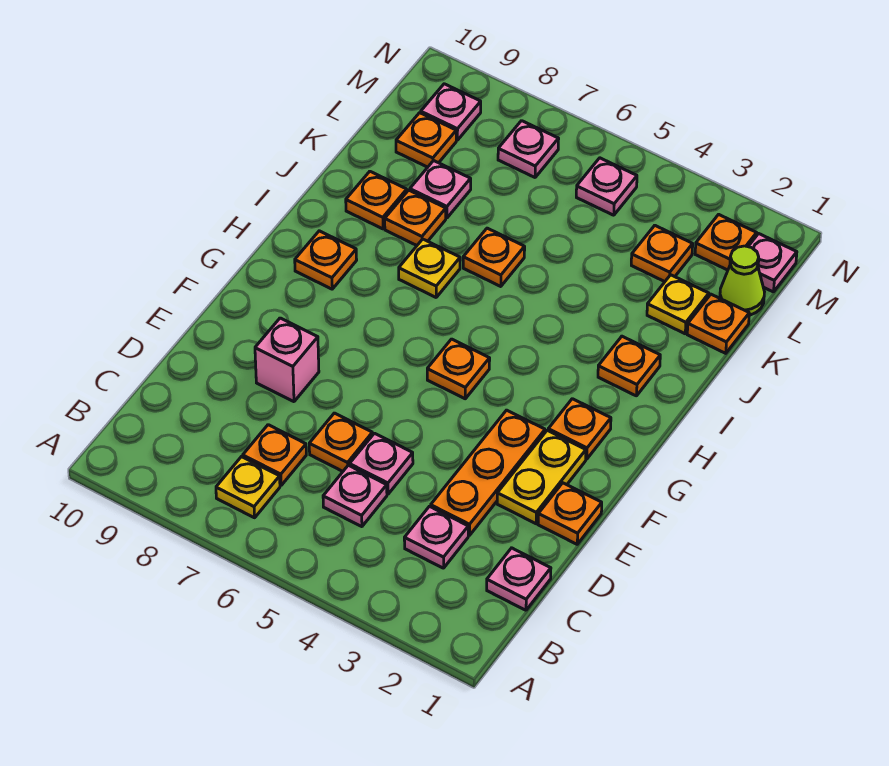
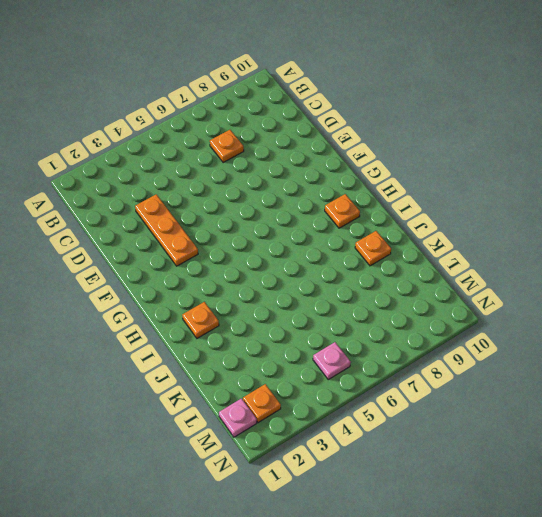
none -> yellow plate B7 level 1
none -> pink plate C1 level 1
none -> pink plate C3 level 1
none -> pink plate C5 level 1

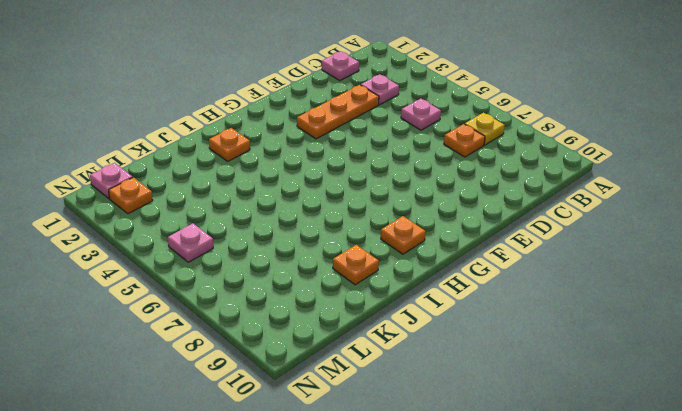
none -> pink plate D5 level 1
none -> orange plate D6 level 1
none -> orange plate E1 level 1
none -> yellow plate E2:F2 level 1

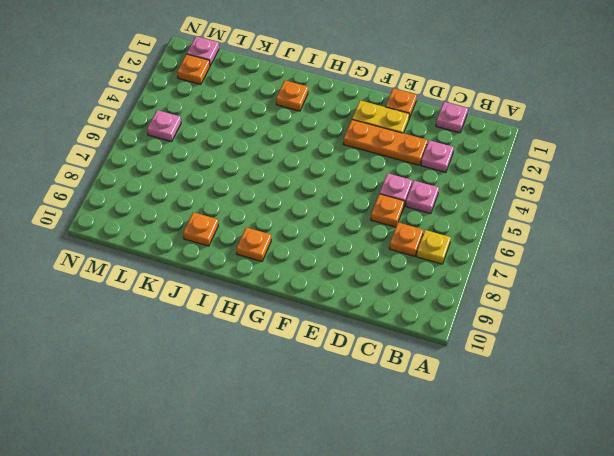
none -> pink brick E8 level 1
none -> orange plate G2 level 1
none -> orange plate G5 level 1
none -> yellow plate I7 level 1

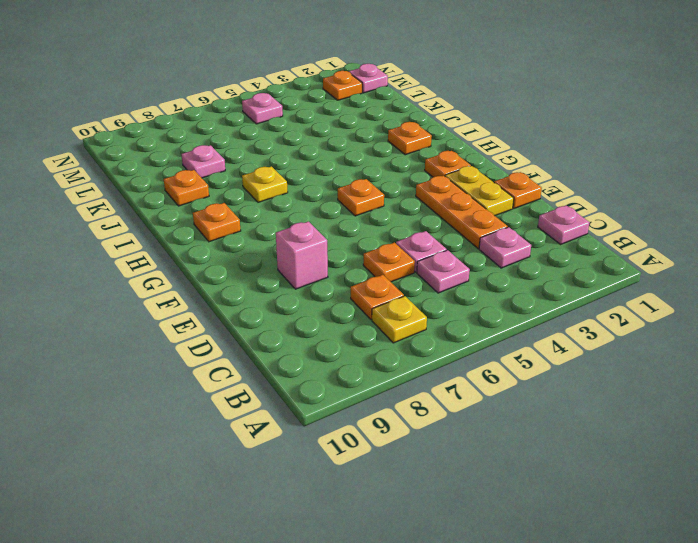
none -> orange plate J6 level 1
none -> orange plate J8 level 1
none -> orange plate K1 level 1
none -> yellow plate K2 level 1

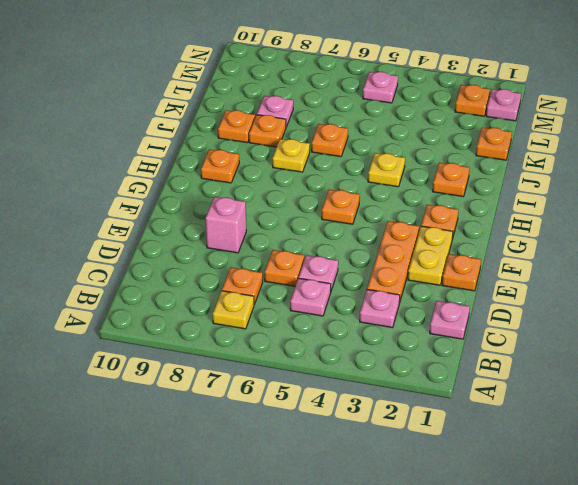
yellow plate I4 level 1 -> yellow plate K2 level 1
none -> lime cone L1 level 1
none -> orange plate L3 level 1
none -> orange plate L9 level 1
none -> pink plate M7 level 1

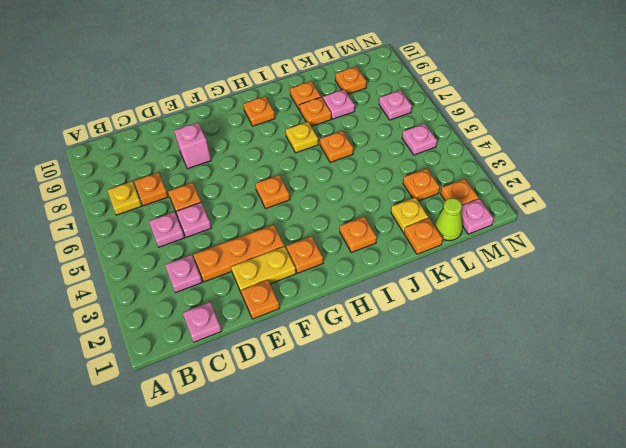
none -> pink plate M9 level 1

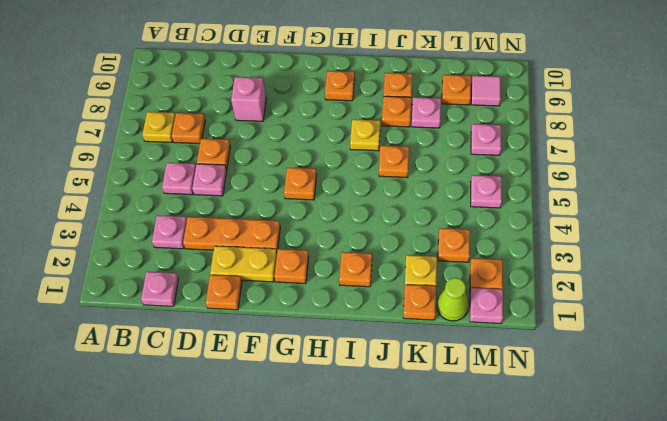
pink tile M9 level 1 -> pink plate M9 level 1

